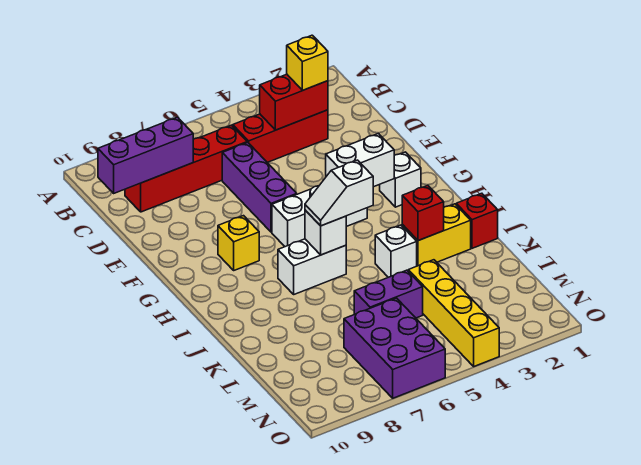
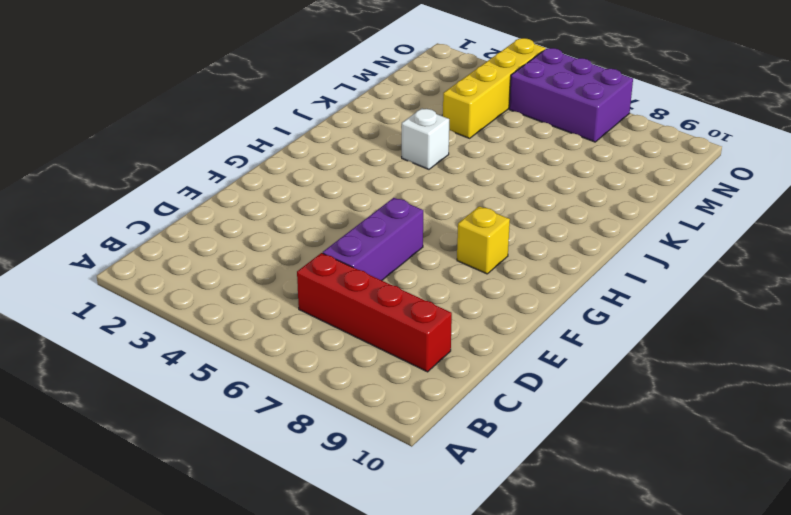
purple brick N5:O7 level 1 -> purple brick M6:O7 level 1
none -> red brick C3:C5 level 1
none -> white brick G2 level 1
none -> white brick G4:G6 level 1

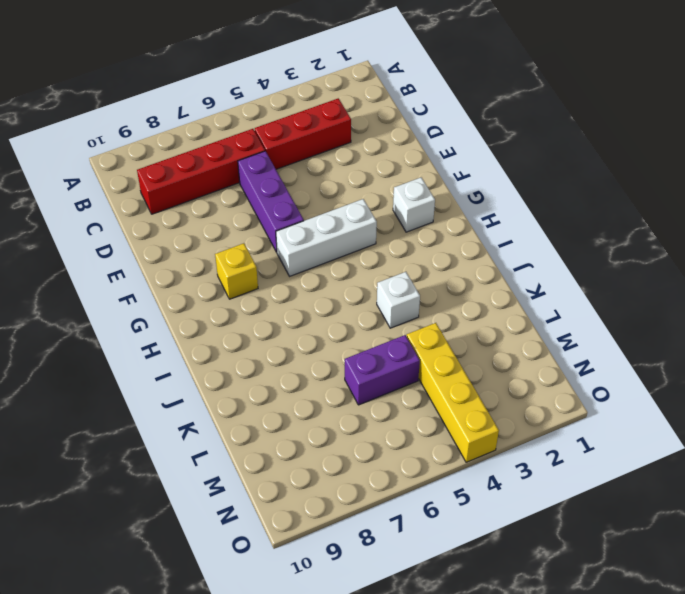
none -> white brick I6:I7 level 1
none -> red brick J1 level 1
none -> yellow brick J2:J3 level 1

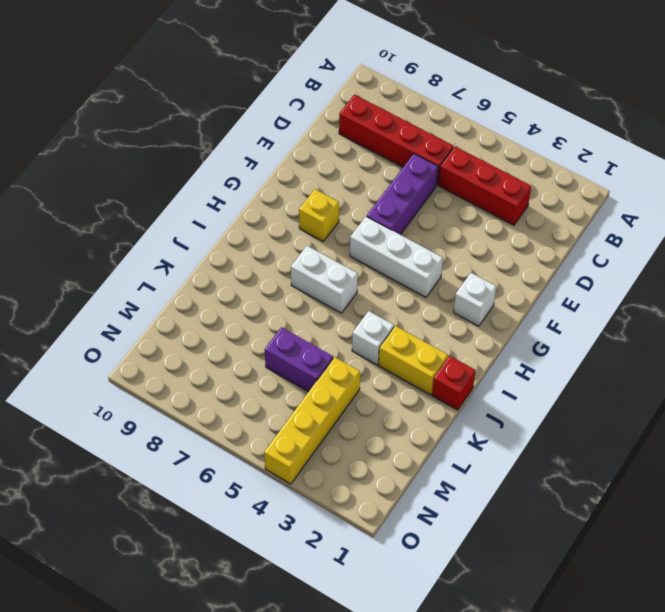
none -> purple brick M6:O7 level 1
none -> red brick C3:C4 level 2
none -> purple brick C8:C10 level 2

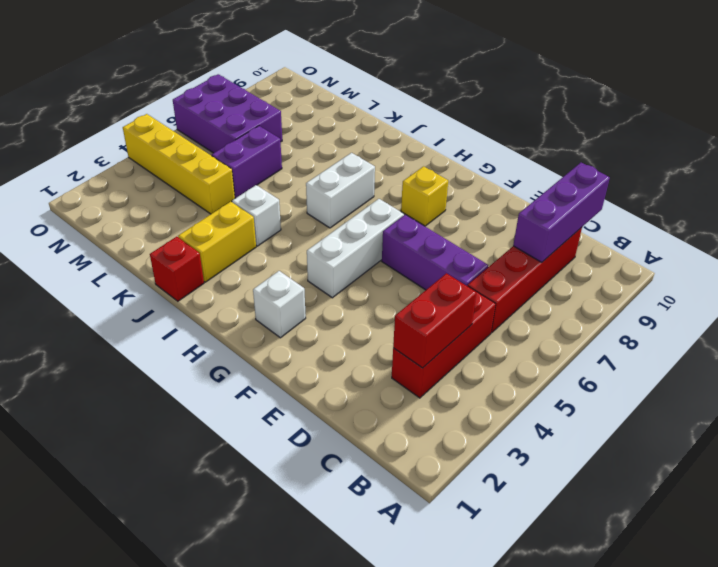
none -> white brick G3:G4 level 2
none -> white brick I6 level 2
none -> red brick J3 level 2

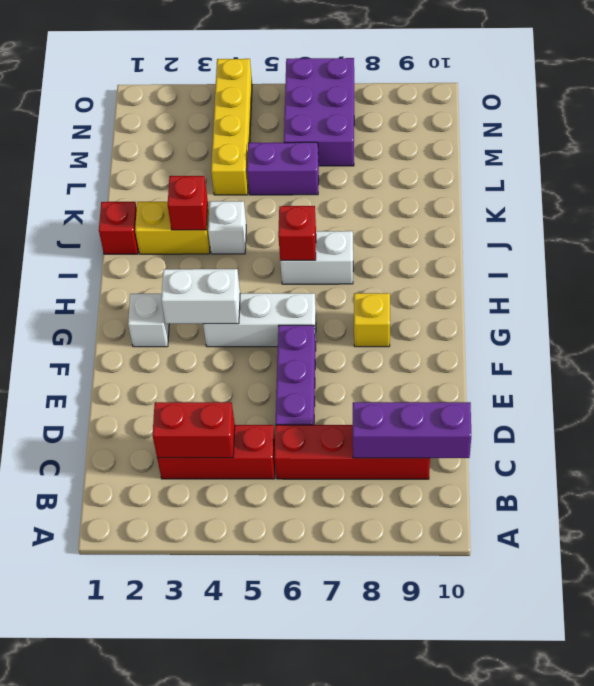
red brick I6 level 2 -> white brick I6 level 2
none -> yellow brick C3 level 3
none -> white slope I5:I6 level 3 top 5

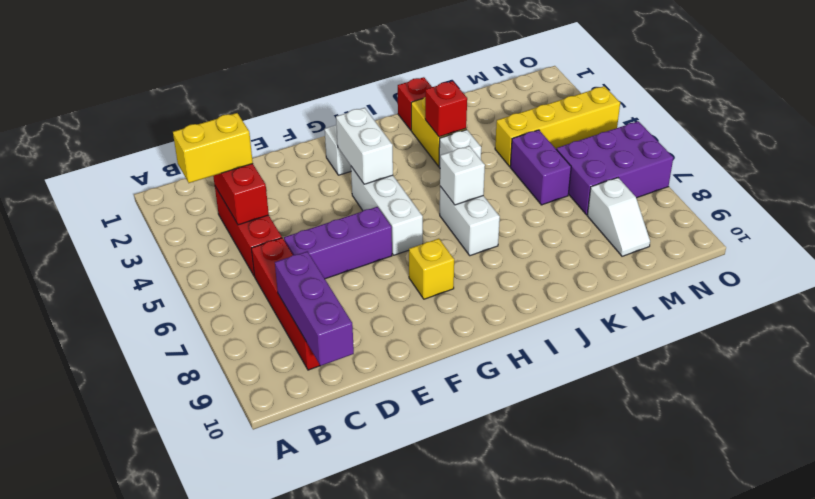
yellow brick B3:C3 level 3 -> yellow brick C3 level 3
white slope M8:M9 level 1 top 8 -> white slope I5:I6 level 3 top 5

